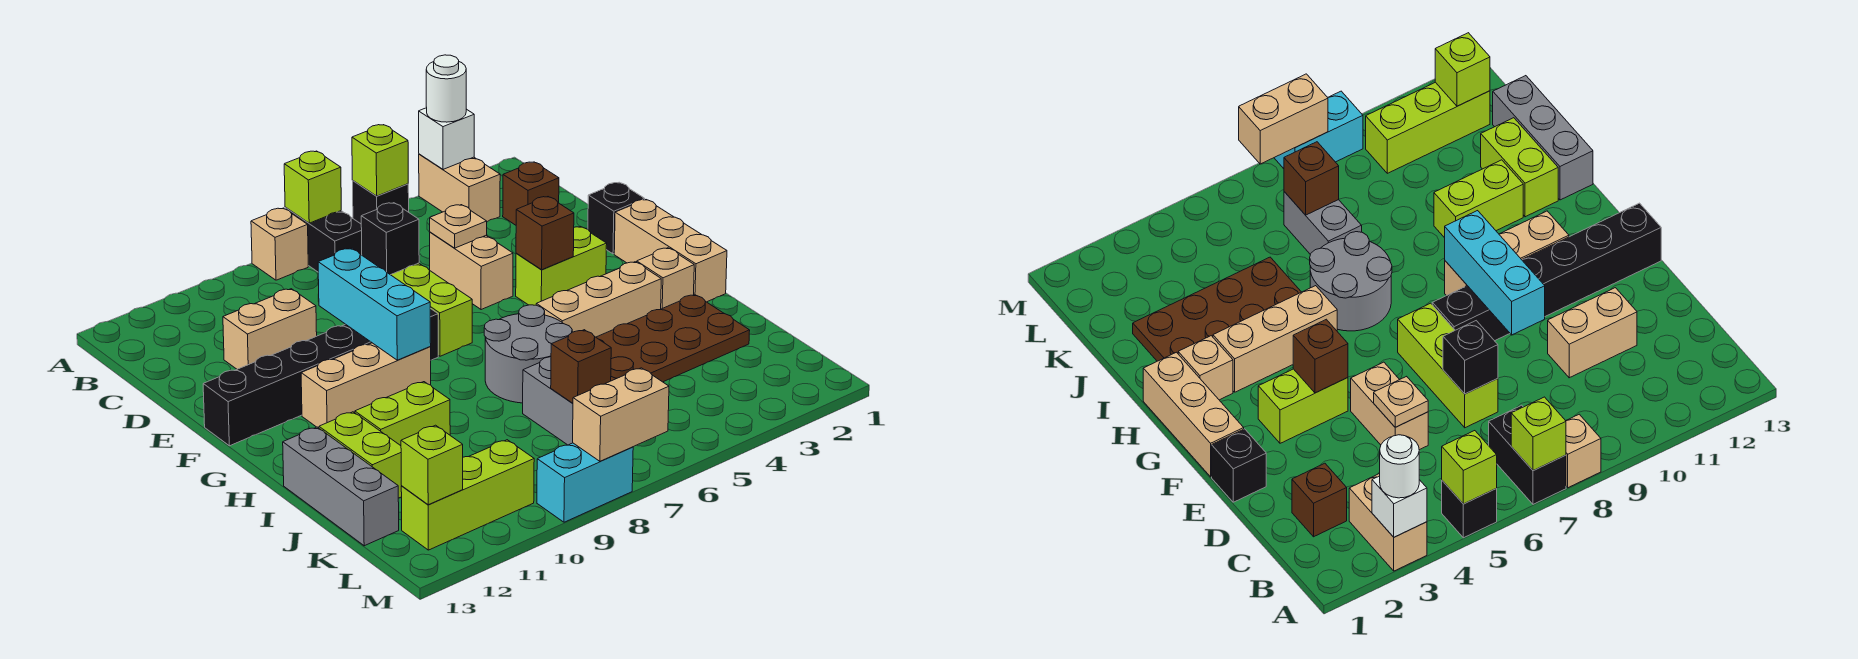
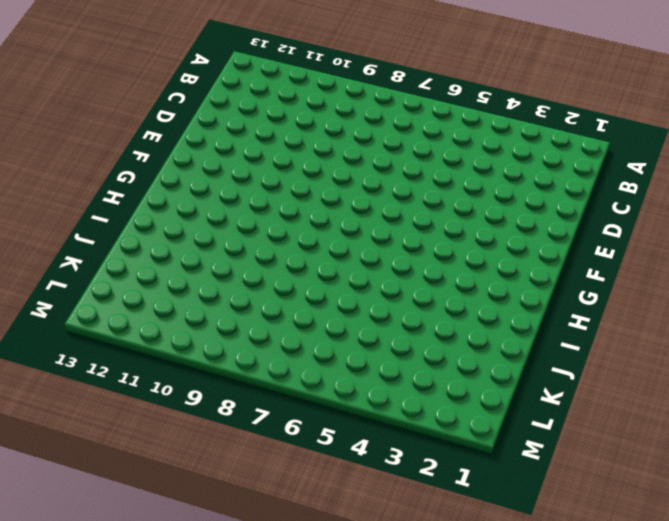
none -> tan brick A3:B3 level 1
none -> black brick A5 level 1
none -> black brick A7:B7 level 1
none -> tan brick A8 level 1

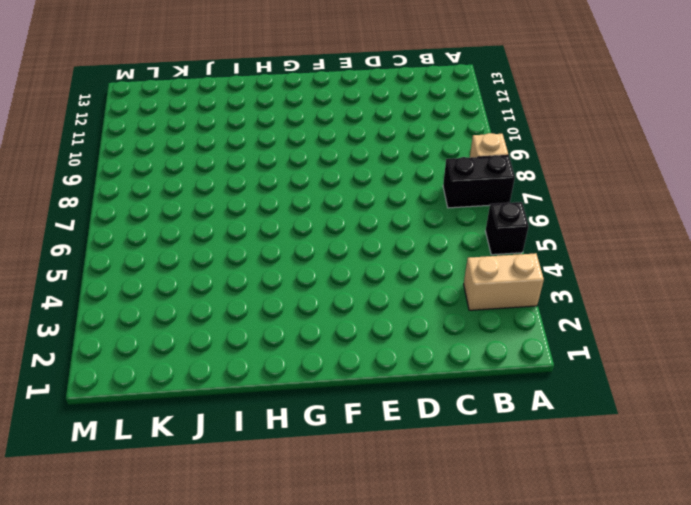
none -> brown brick C2 level 1
none -> tan brick D5:E5 level 1
none -> lime brick D7:F7 level 1
none -> tan brick D10:D11 level 1

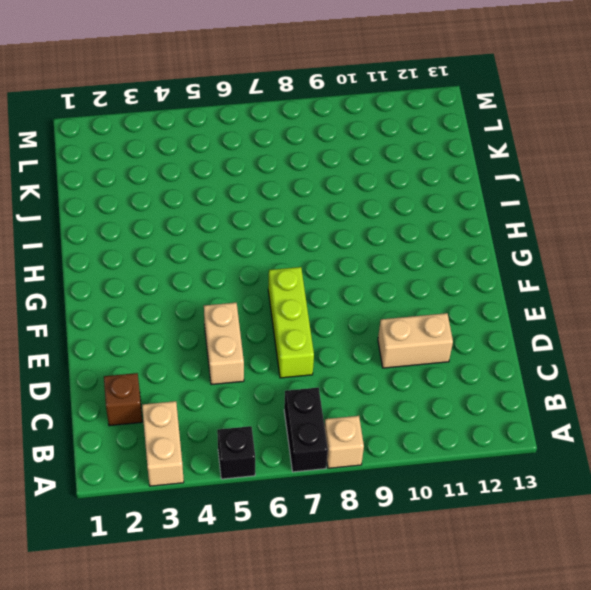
none -> black brick E1 level 1
none -> tan brick F1:H1 level 1
none -> lime brick F3:F4 level 1
none -> black brick F8:F13 level 1

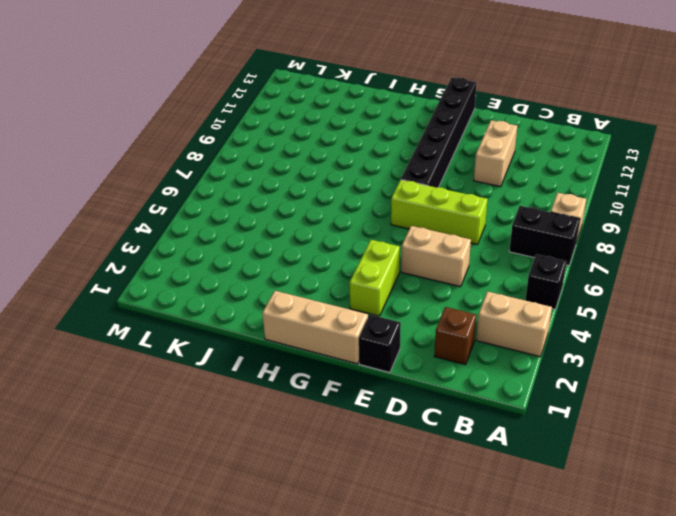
none -> tan brick G9:G11 level 1
none -> tan brick H2 level 1
none -> tan brick H3:H5 level 1
none -> grey round brick H6:I7 level 1

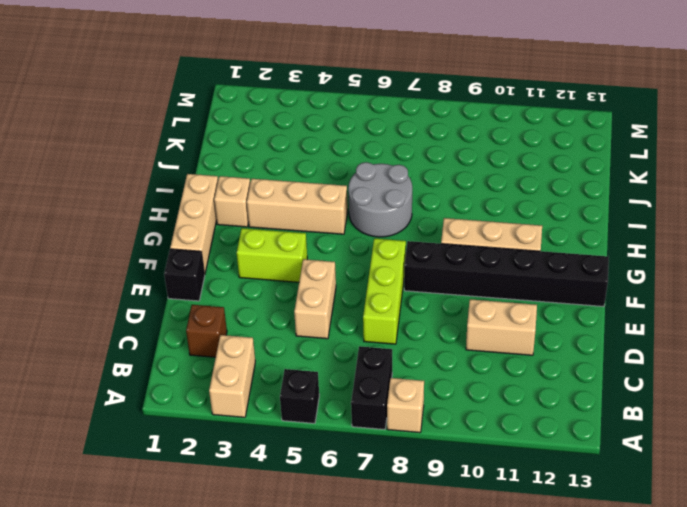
none -> brown plate I2:J5 level 1
none -> lime brick I10:I11 level 1
none -> lime brick I12:J12 level 1
none -> grey brick I13:K13 level 1

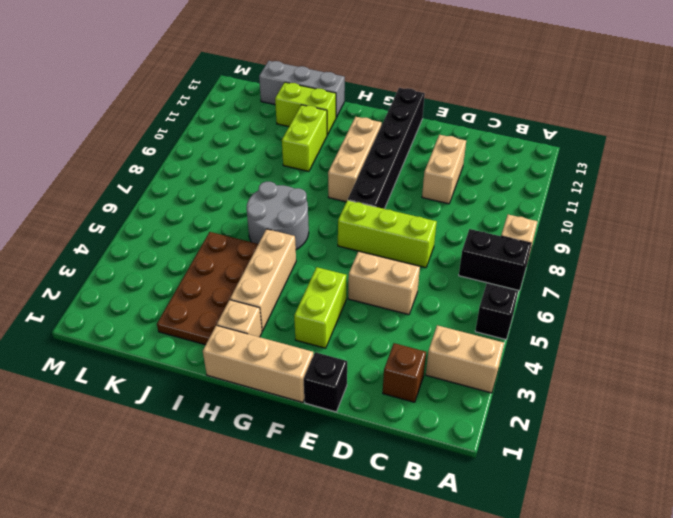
none -> grey brick J7:K7 level 1
none -> lime brick L10:L12 level 1
none -> cyan brick M8:M9 level 1
none -> white brick A3 level 2

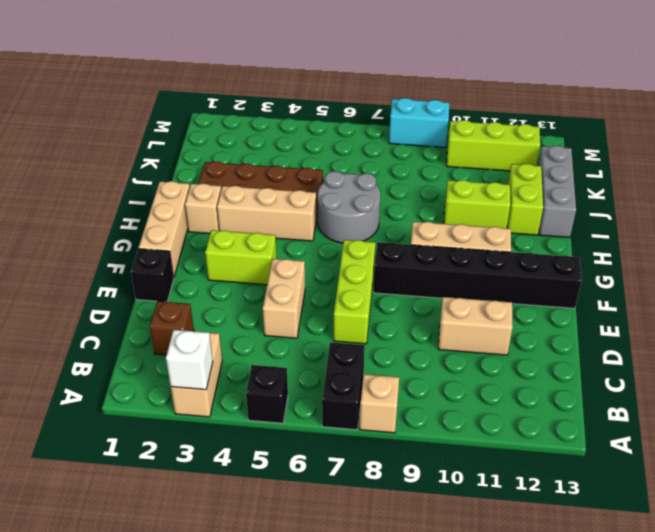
none -> grey brick J7:K7 level 1
none -> lime brick A5 level 2
none -> lime brick A7 level 2
none -> tan plate D5 level 2

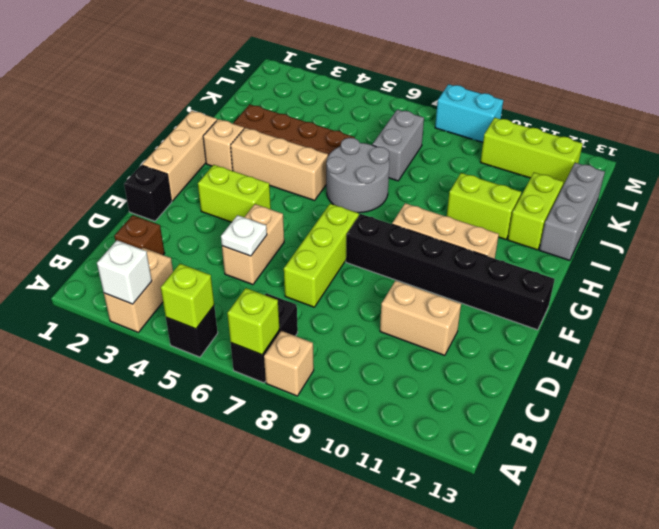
white plate D5 level 2 -> tan plate D5 level 2
none -> black brick D7 level 2
none -> cyan brick E9:G9 level 2
none -> brown brick F4 level 2
none -> brown brick K7 level 2

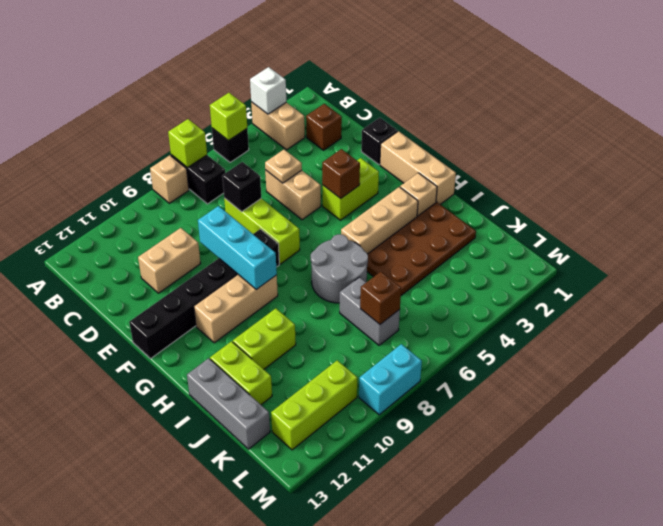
none -> lime brick L12 level 2
none -> tan brick M7:M8 level 2
none -> white round brick A3 level 3

